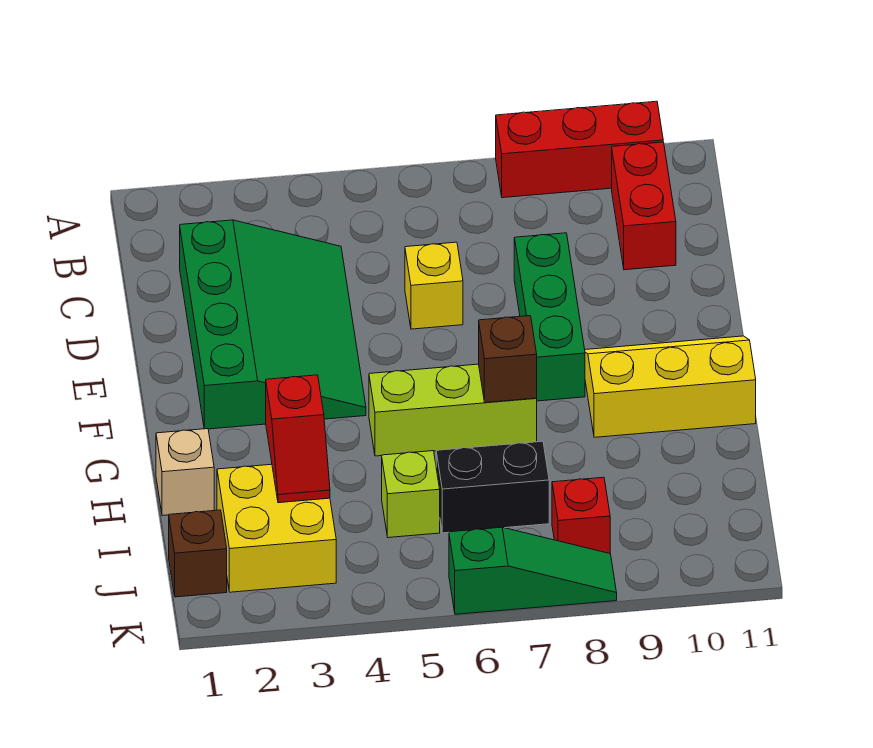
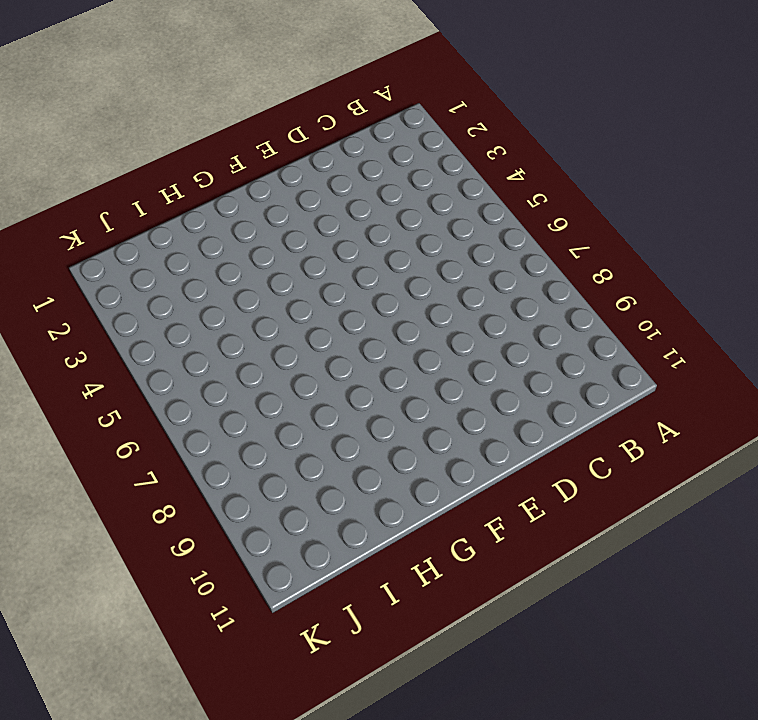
none -> red brick A8:A10 level 1
none -> red brick B10:C10 level 1
none -> green slope C2:F4 level 1 top 2

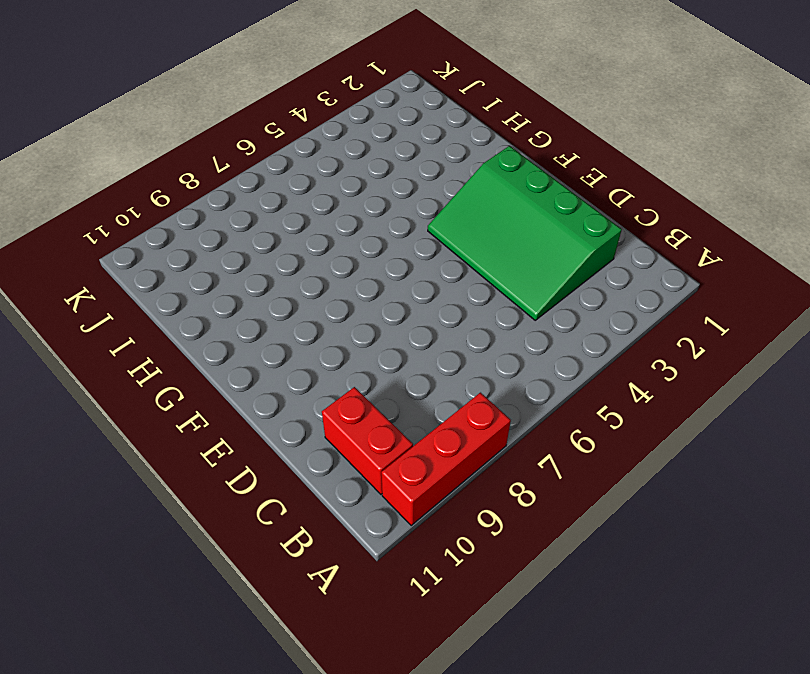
none -> yellow brick D6 level 1
none -> green brick D8:F8 level 1
none -> yellow slope F9:G11 level 1 top G

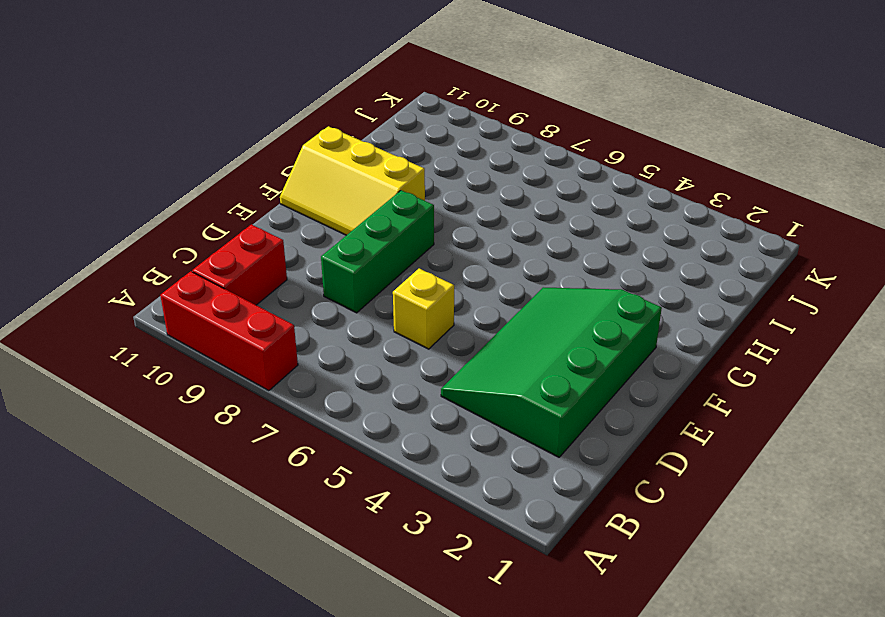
none -> lime brick G5:G7 level 1
none -> tan brick H1 level 1
none -> yellow brick I2:J3 level 1

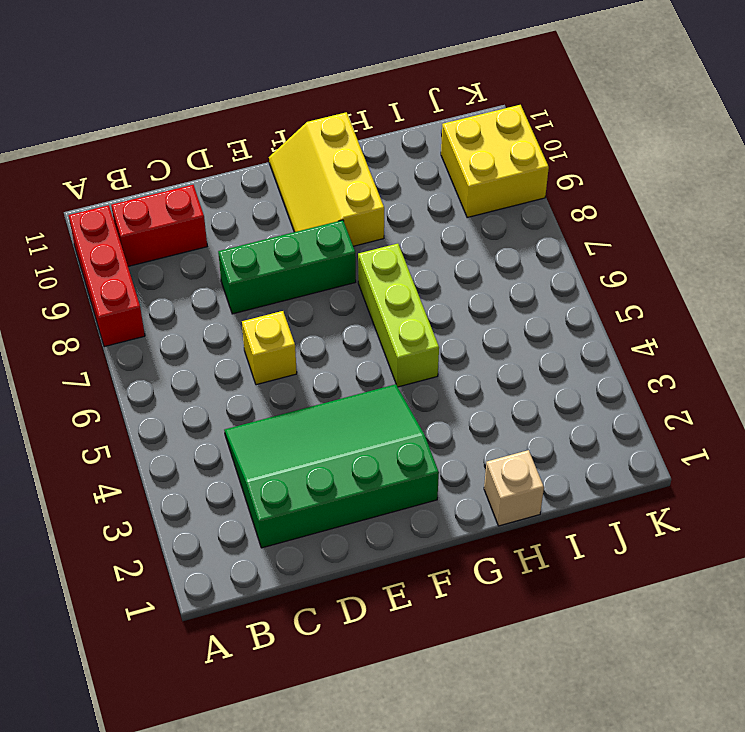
yellow brick J9:K10 level 1 -> yellow brick I2:J3 level 1
none -> lime brick I5 level 1
none -> black brick I6:I7 level 1
none -> brown brick J1 level 1

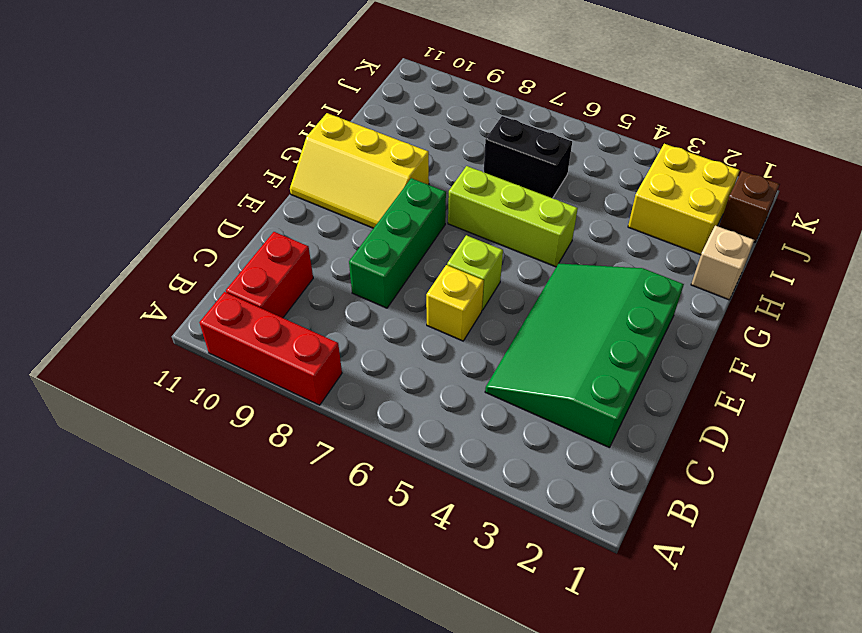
lime brick E6 level 1 -> lime brick I5 level 1
none -> red brick J8 level 1
none -> green slope K6:K8 level 1 top 6
none -> brown brick G7 level 2

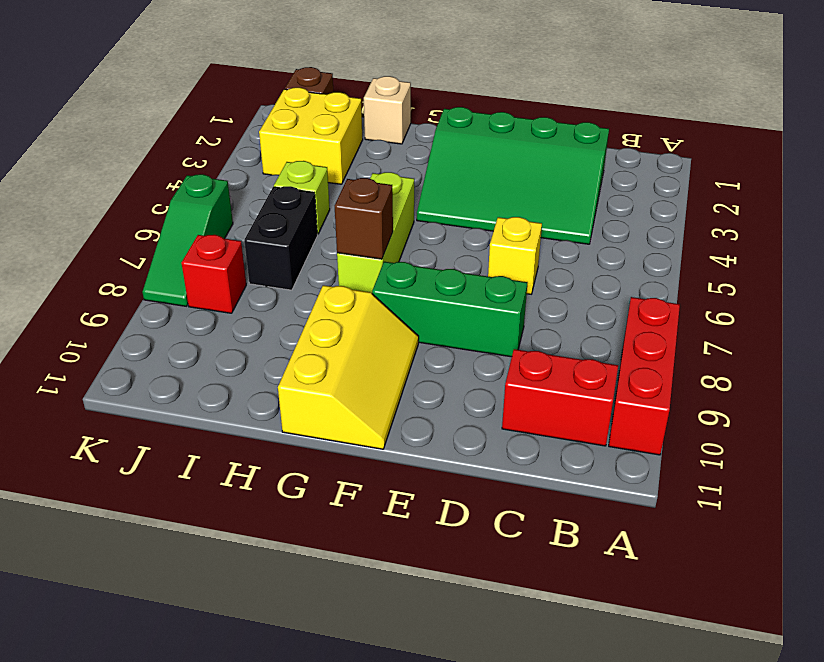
none -> red slope H3:I3 level 2 top H

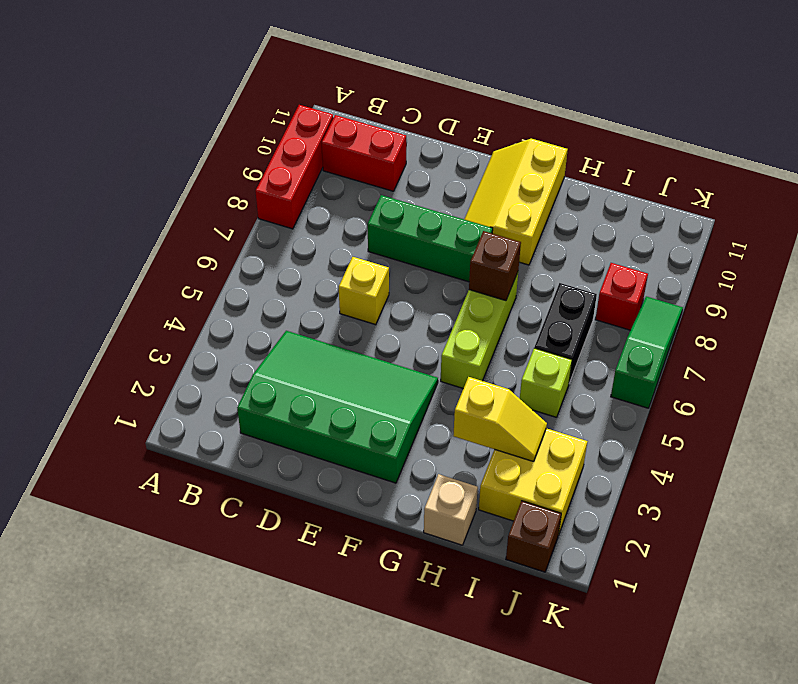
yellow slope H3:I3 level 2 top H -> red slope H3:I3 level 2 top H

